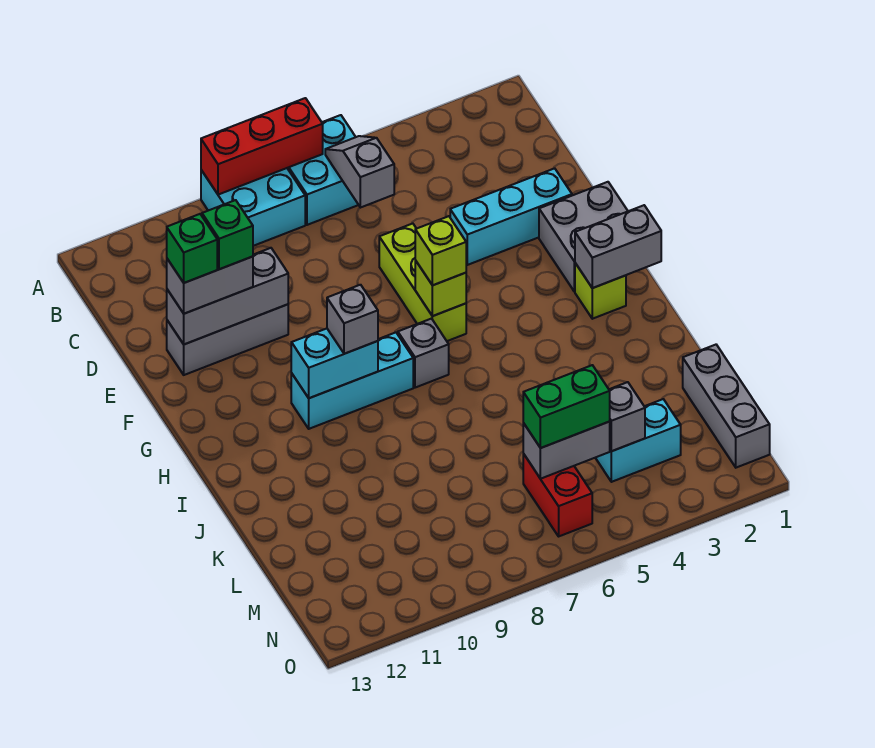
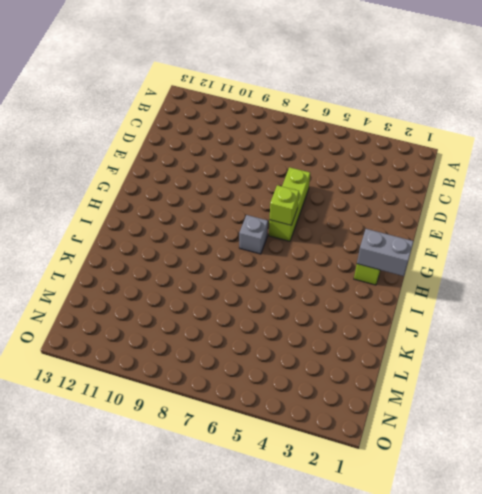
none -> cyan brick A6:B7 level 1
none -> cyan brick A8:B9 level 1
none -> cyan brick E2:E4 level 1

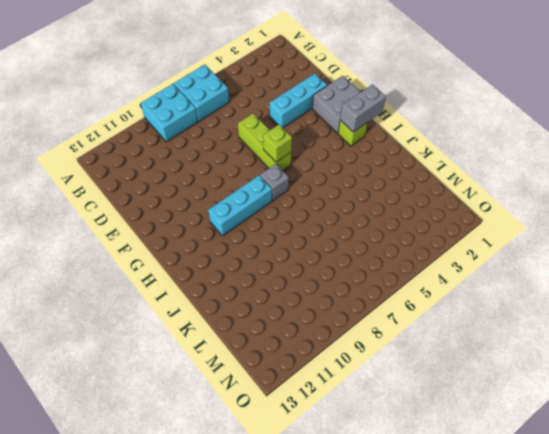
none -> grey brick E10:E12 level 1
none -> grey brick L1:N1 level 1
none -> cyan brick M3:M4 level 1

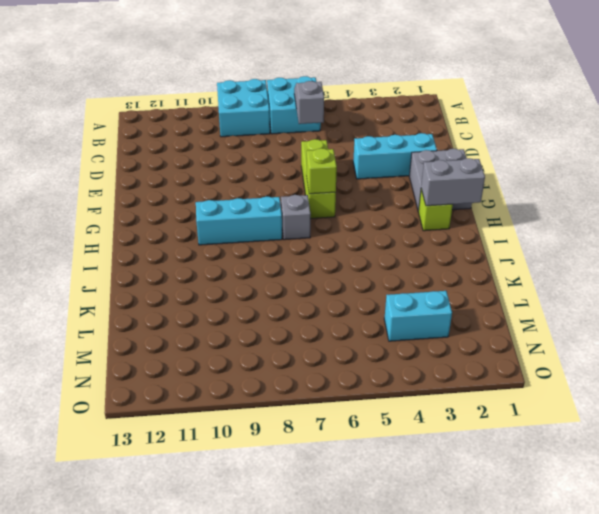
none -> grey brick E10:E12 level 1
none -> grey brick L1:N1 level 1
none -> red brick M6:N6 level 1

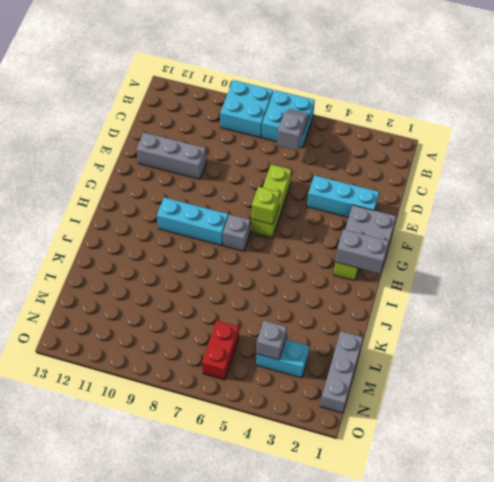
none -> red brick A7:A9 level 2
none -> grey brick E10:E12 level 2
none -> cyan brick H9:H10 level 2

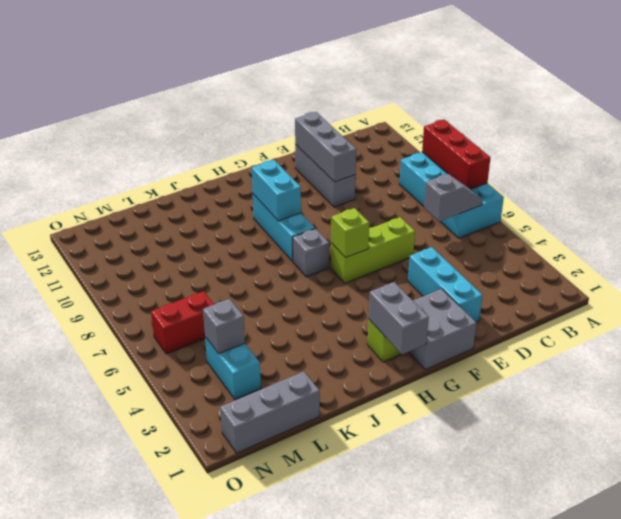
none -> grey brick M5:M6 level 2
none -> grey brick E11:E12 level 3
none -> lime brick G6 level 3

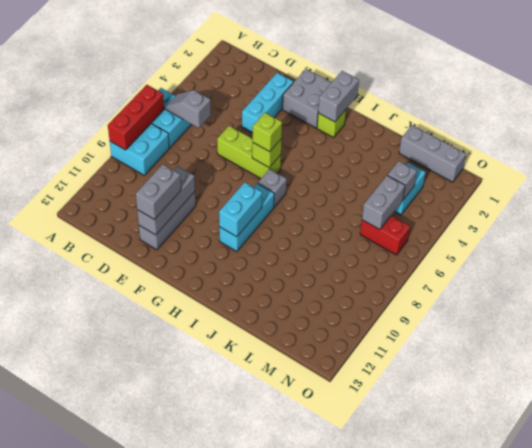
none -> grey brick H9 level 3
none -> green brick M5:M6 level 3
none -> green brick E11 level 4

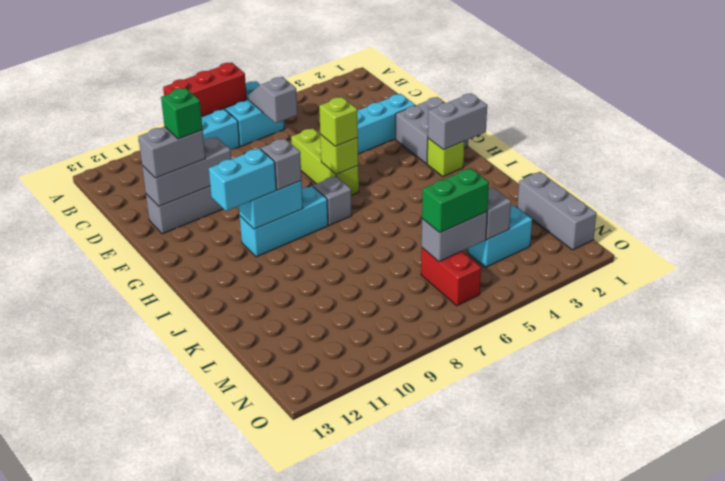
cyan brick H10:H11 level 3 -> none
none -> green brick E12 level 4

